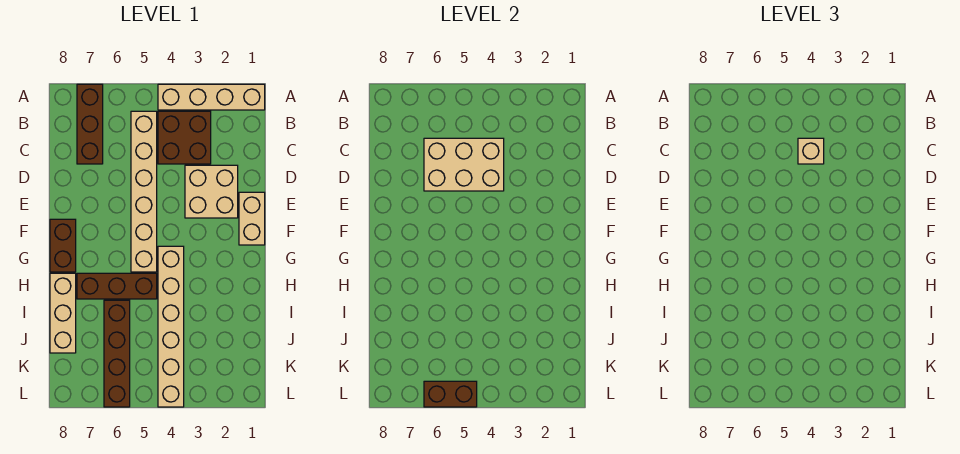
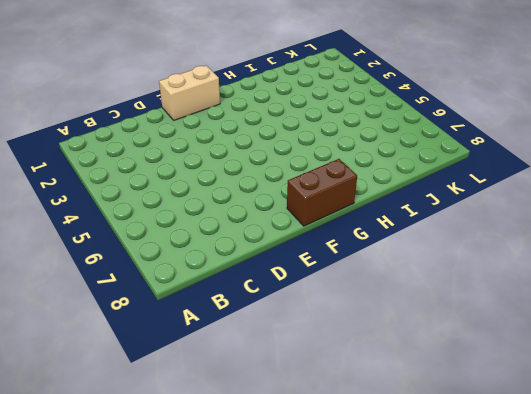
none -> tan brick A1:A4 level 1
none -> brown brick A7:C7 level 1
none -> brown brick B3:C4 level 1

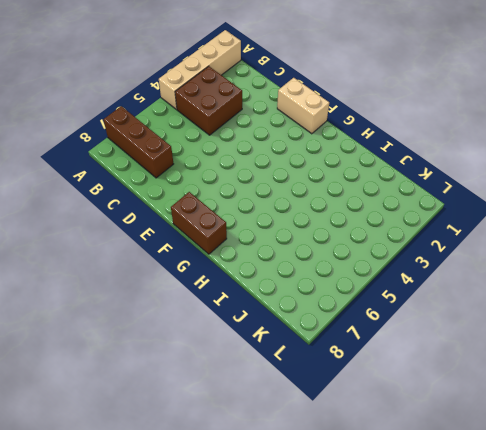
none -> tan brick B5:G5 level 1
none -> tan brick D2:E3 level 1
none -> tan brick G4:L4 level 1

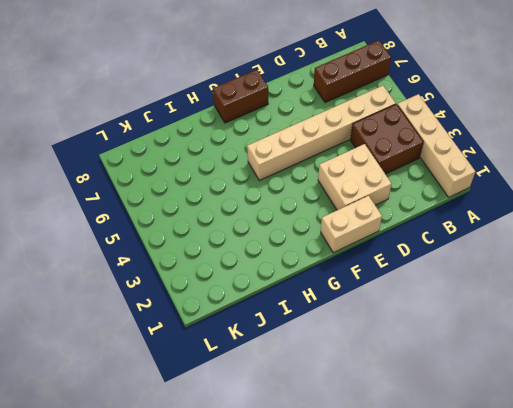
none -> tan brick G4:L4 level 1
none -> brown brick H5:H7 level 1
none -> tan brick H8:J8 level 1

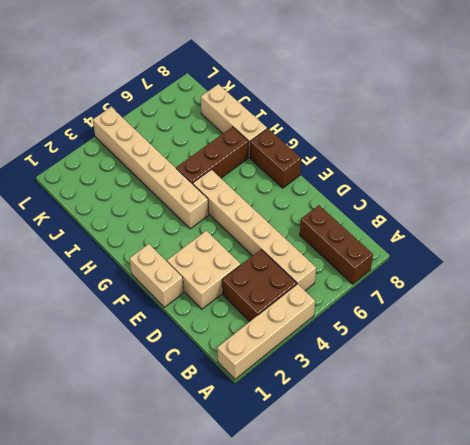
none -> brown brick I6:L6 level 1
none -> tan brick C4:D6 level 2
none -> brown brick L5:L6 level 2

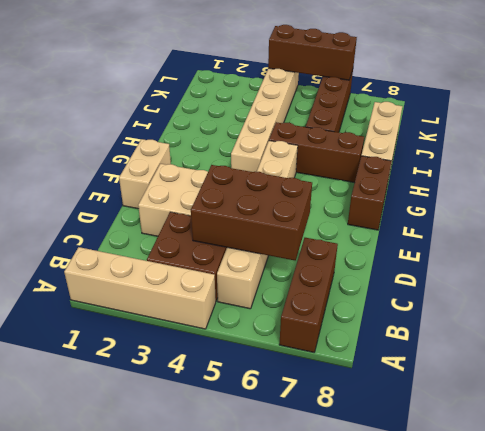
brown brick C4:D6 level 2 -> tan brick C4:D6 level 2
brown brick L4:L6 level 2 -> brown brick L5:L6 level 2
none -> tan brick C4 level 3

